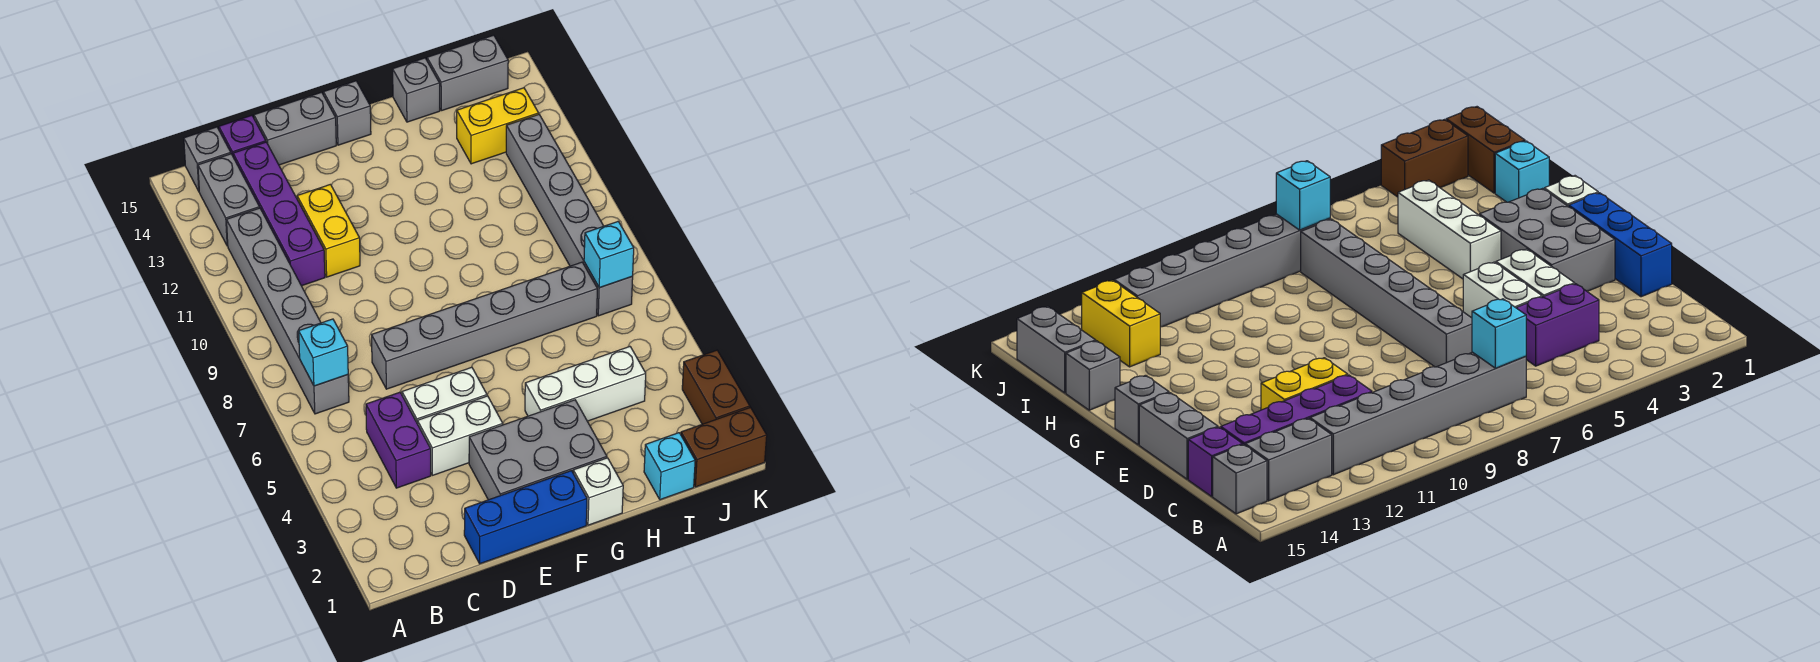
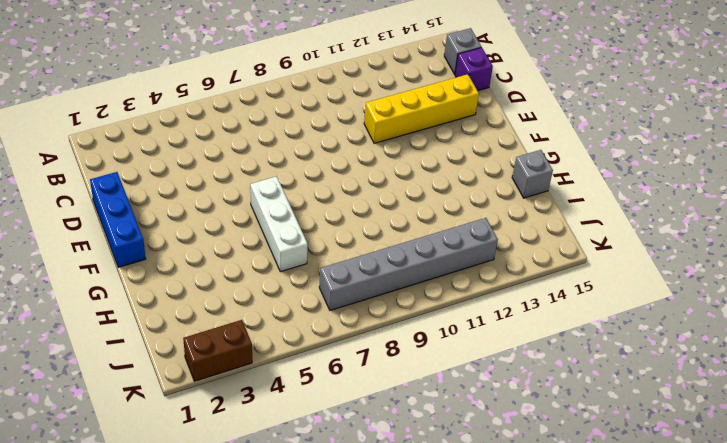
yellow brick D11:D14 level 1 -> yellow brick D11:D12 level 1
white brick F6:H6 level 1 -> white brick G4:I4 level 1
none -> grey brick B7:B12 level 1
none -> grey brick B13:B14 level 1
none -> purple brick C4:C5 level 1

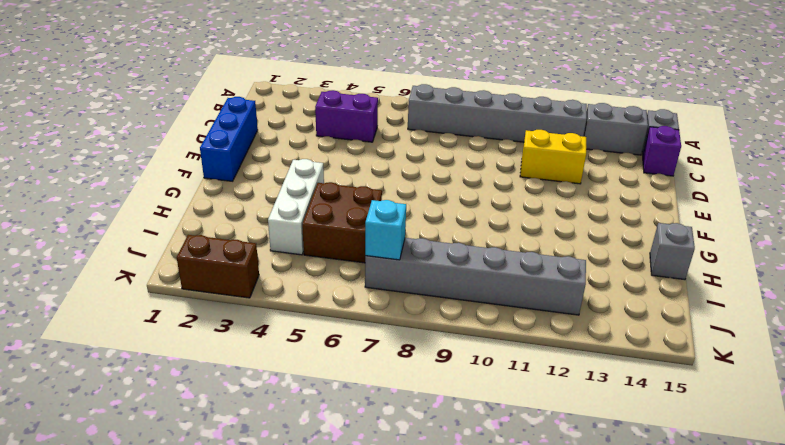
brown brick H5:I6 level 1 -> none
none -> purple brick C11:C14 level 1
none -> white brick D4:E4 level 1
none -> white brick D5:E5 level 1

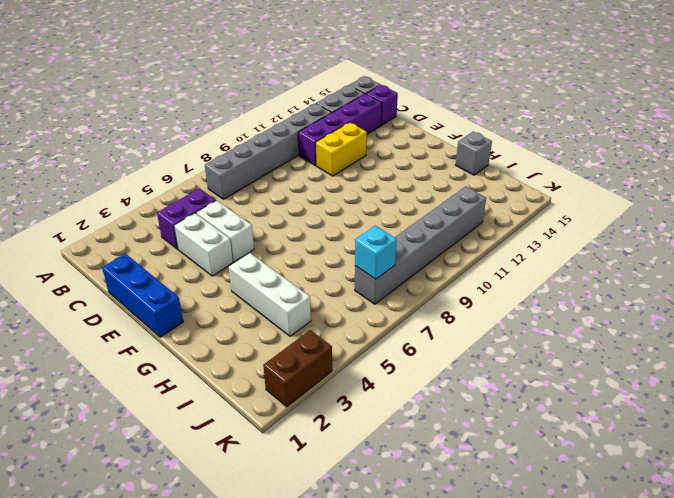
none -> grey brick D7:I7 level 1
none -> grey brick D15:E15 level 1
none -> grey brick E2:G3 level 1

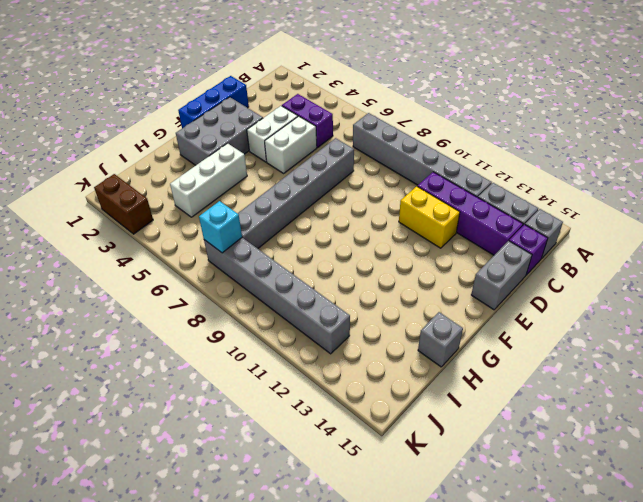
none -> grey brick F15 level 1
none -> white brick G1 level 1
none -> cyan brick I1 level 1

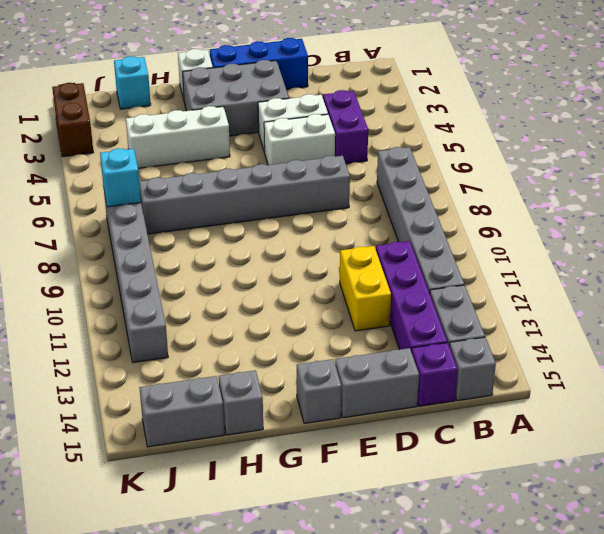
none -> yellow brick I13:J13 level 1
none -> brown brick J1:K1 level 1
none -> cyan brick B7 level 2

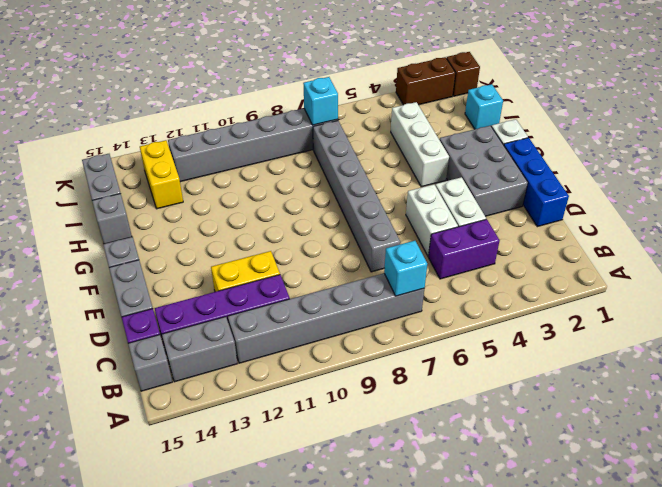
brown brick K1 level 1 -> brown brick J1:K1 level 1

